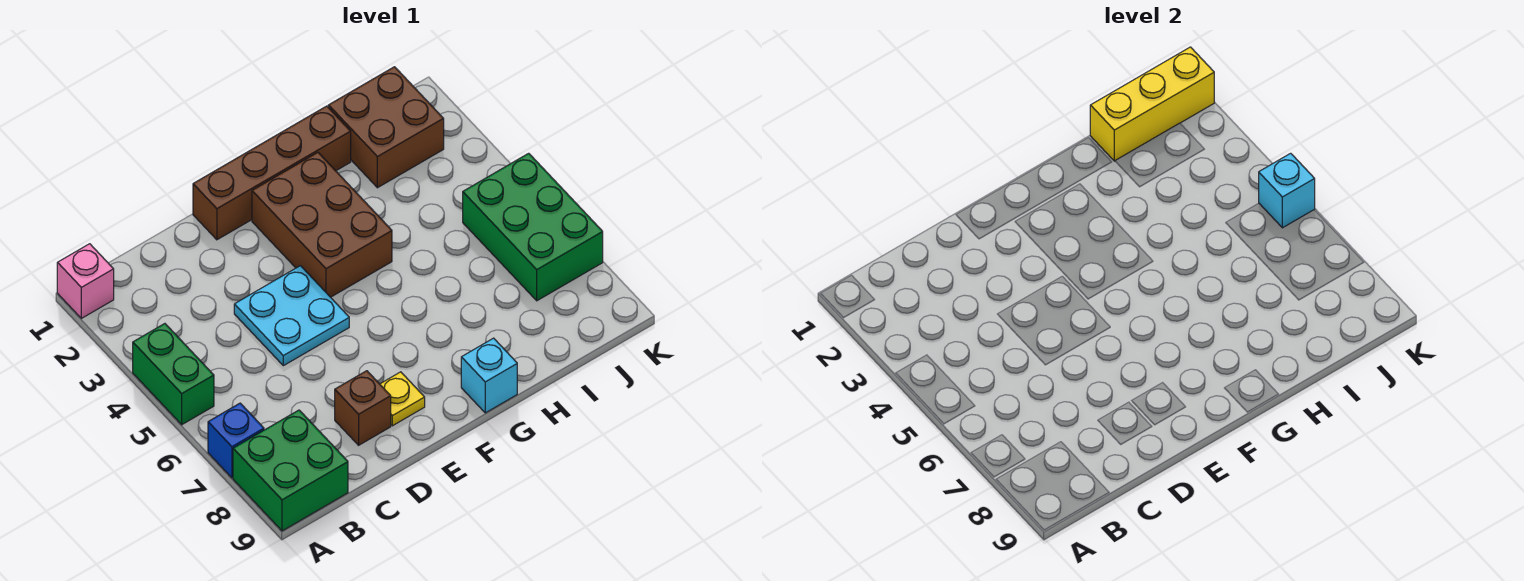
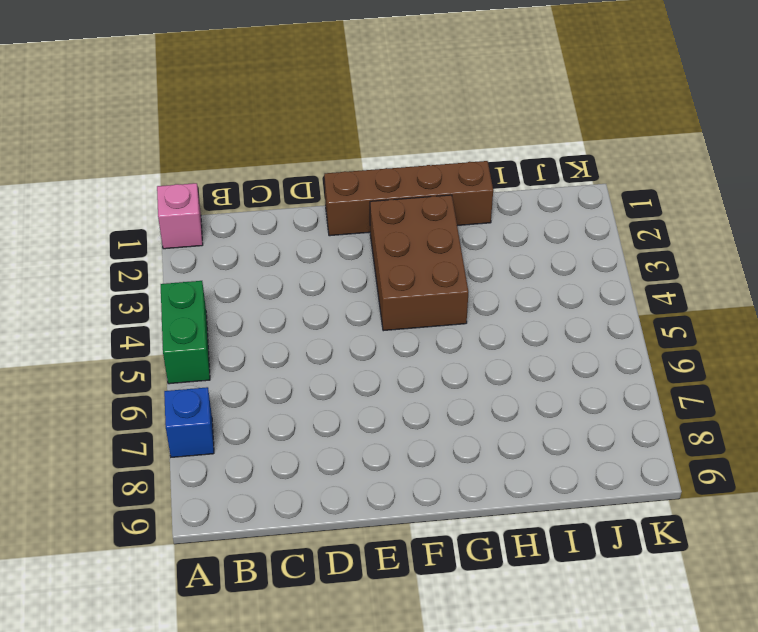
none -> green brick A8:B9 level 1
none -> cyan plate D4:E5 level 1
none -> brown brick D8 level 1

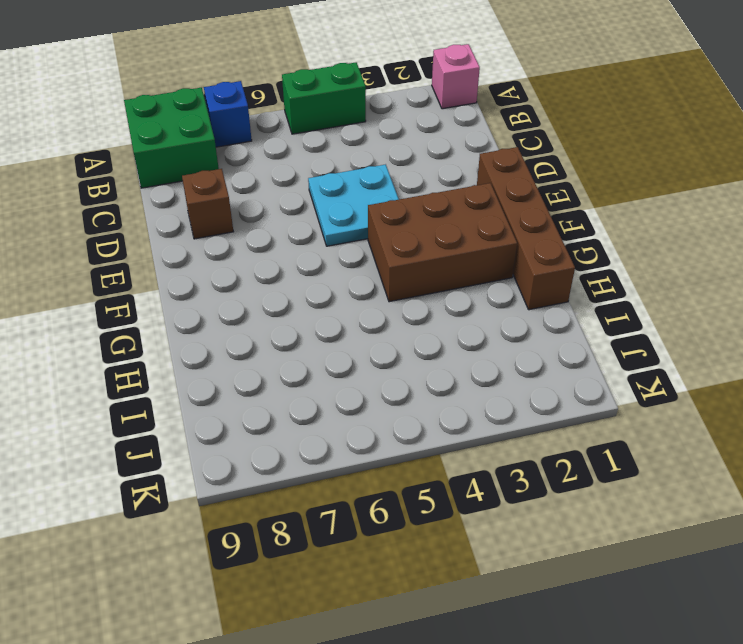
none -> yellow plate E8 level 1
none -> cyan brick G9 level 1
none -> brown brick I1:J2 level 1

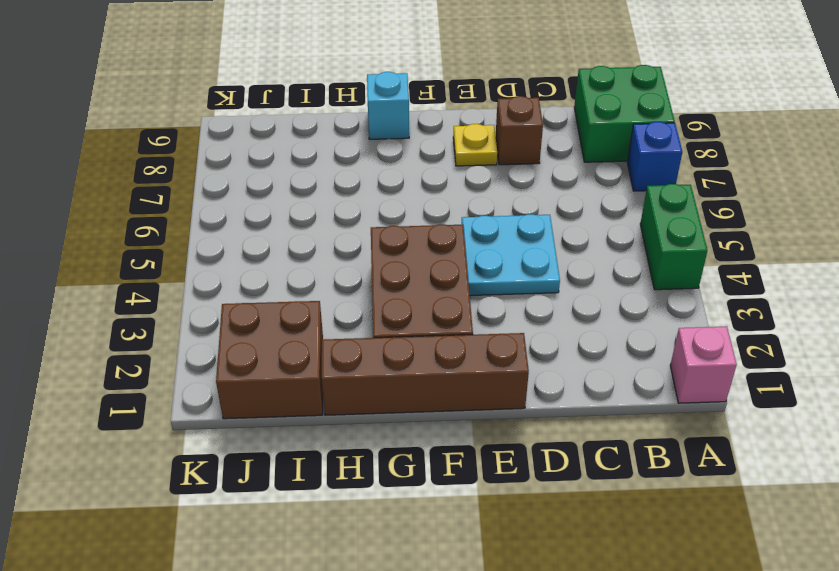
none -> green brick J5:K7 level 1
none -> yellow brick I1:K1 level 2
none -> cyan brick K5 level 2

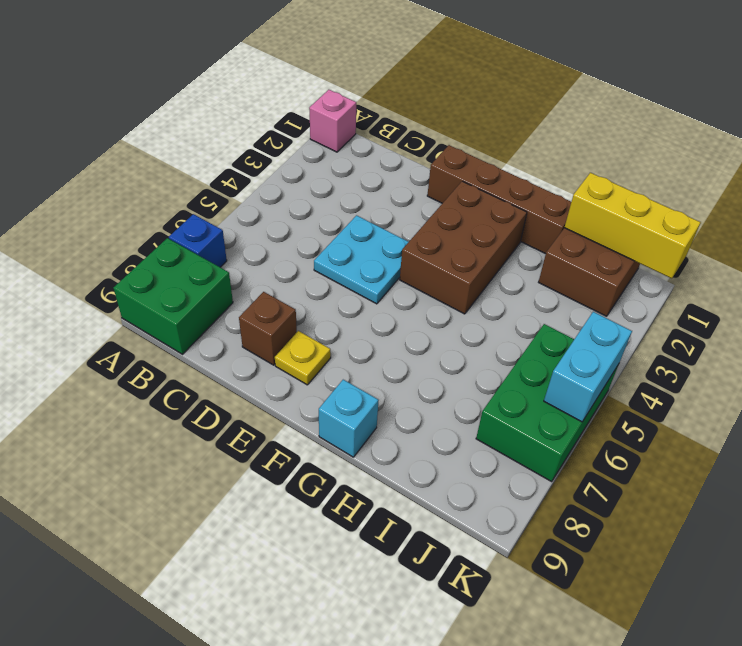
cyan brick K5:K6 level 2 -> cyan brick K5 level 2
none -> green brick A4:A5 level 1

